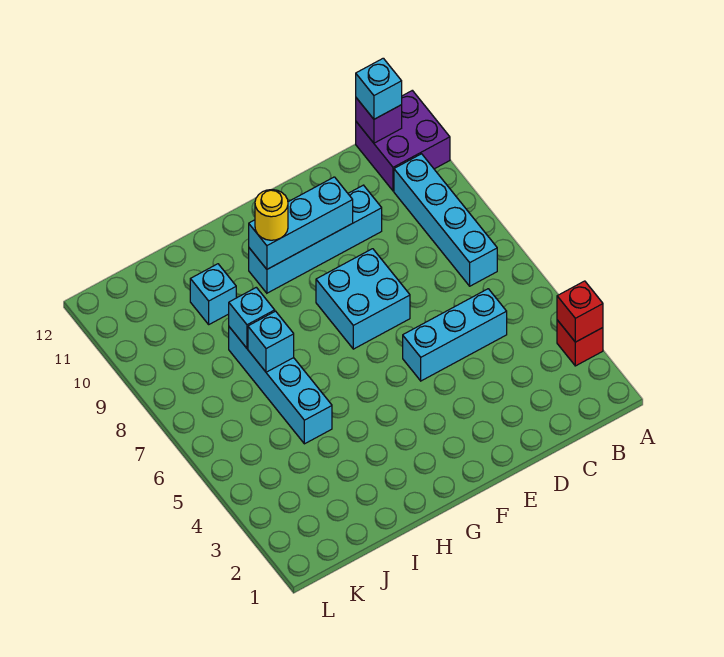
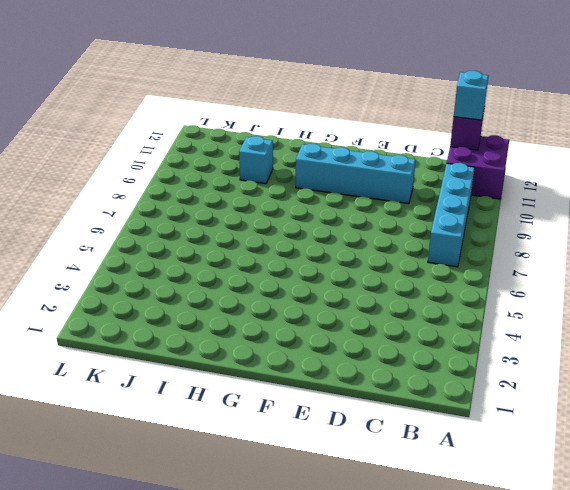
none -> red brick A3 level 1
none -> cyan brick C5:E5 level 1
none -> cyan brick E7:F8 level 1

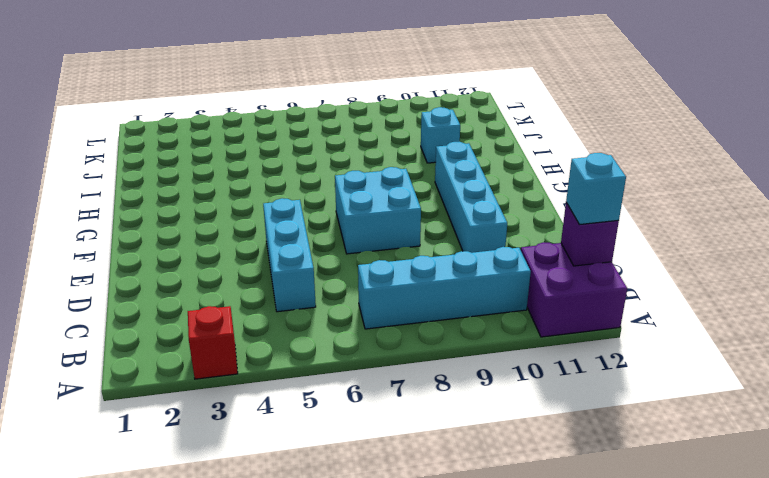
none -> cyan brick I5:I8 level 1
none -> red brick A3 level 2
none -> cyan brick E10:G10 level 2

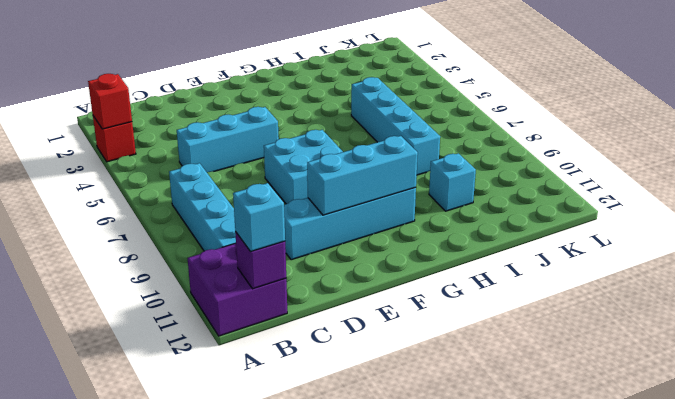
none -> cyan brick I7 level 2
none -> cyan brick I8 level 2
none -> yellow round brick G10 level 3

